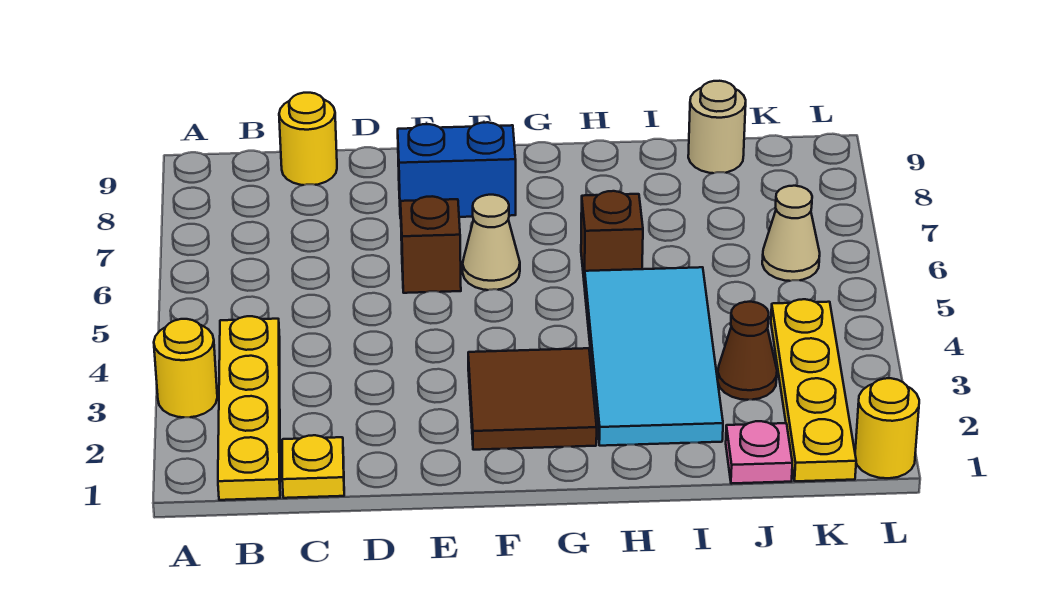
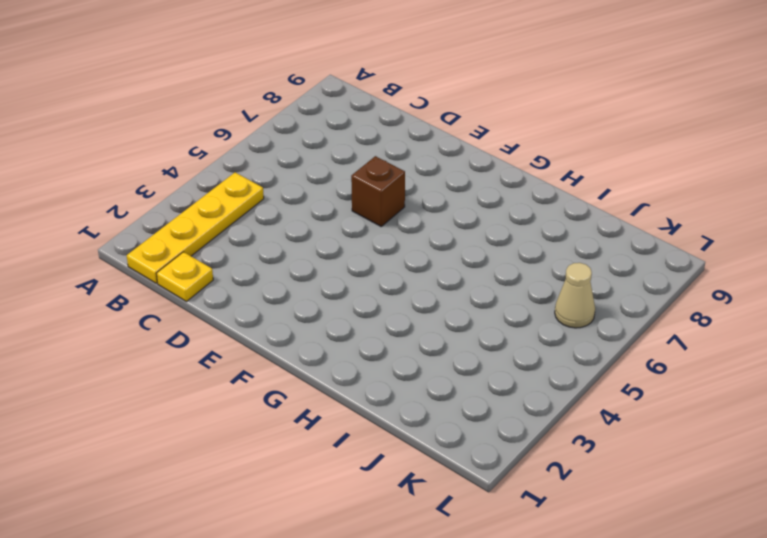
none -> yellow round brick A3 level 1
none -> yellow round brick C9 level 1
none -> blue brick E8:F8 level 1

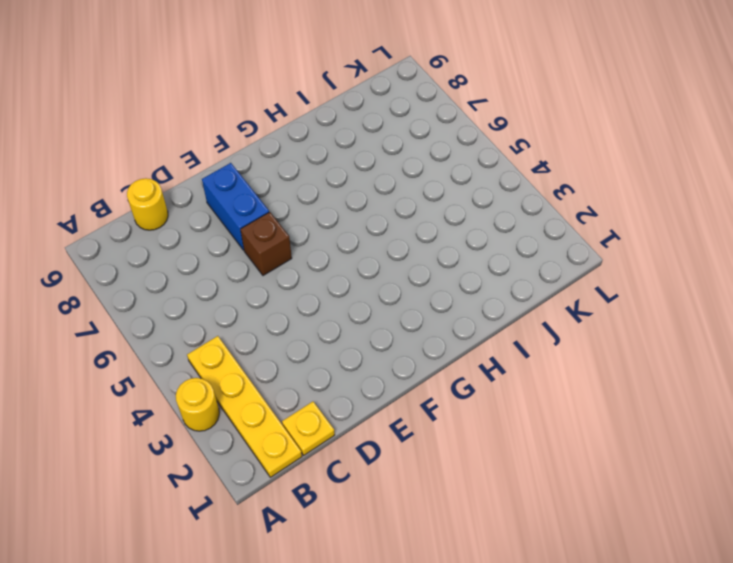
blue brick E7:E8 level 1 -> blue brick E8:F8 level 1
none -> brown tile F2:G3 level 1
none -> tan cone F6 level 1
none -> cyan tile H2:I5 level 1

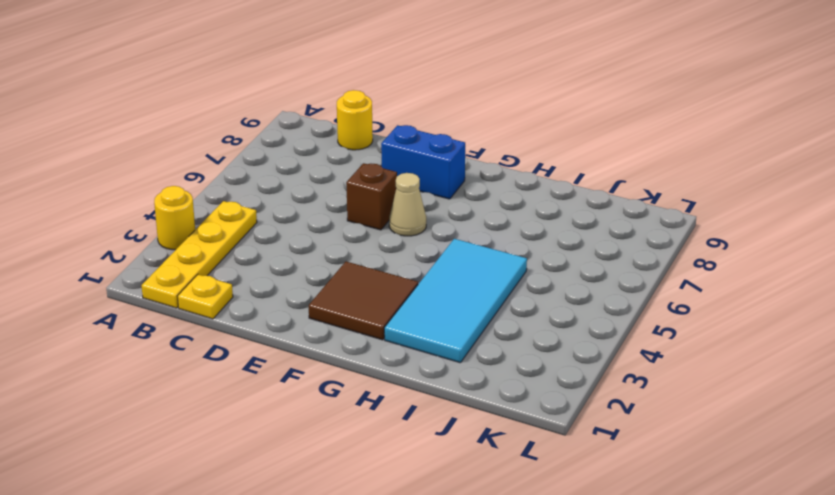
none -> brown brick H6 level 1
none -> pink plate J1 level 1
none -> brown cone J3 level 1

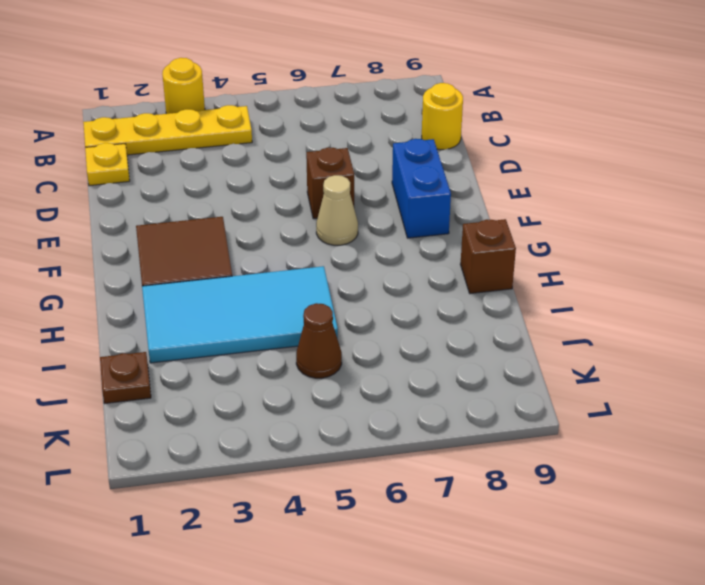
brown brick H9 level 1 -> brown brick H6 level 1
brown plate J1 level 1 -> pink plate J1 level 1
brown cone J5 level 1 -> brown cone J3 level 1
none -> tan round brick J9 level 1
none -> yellow plate K1:K4 level 1
none -> tan cone K6 level 1

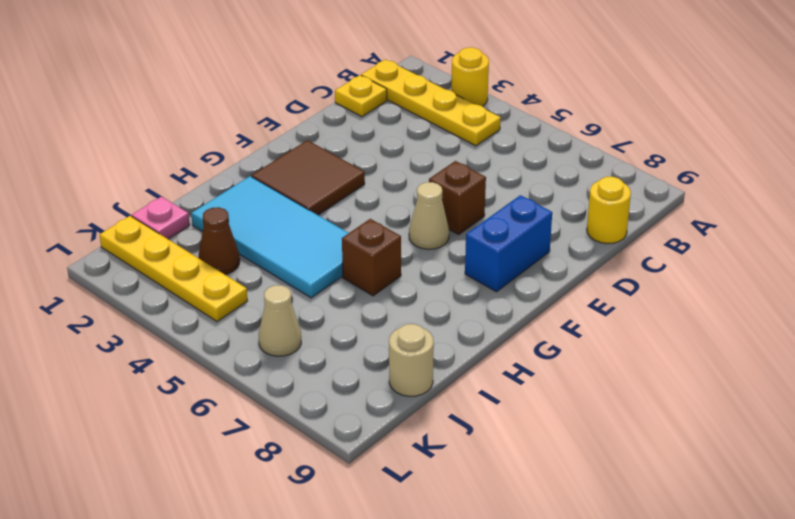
none -> yellow round brick L1 level 1

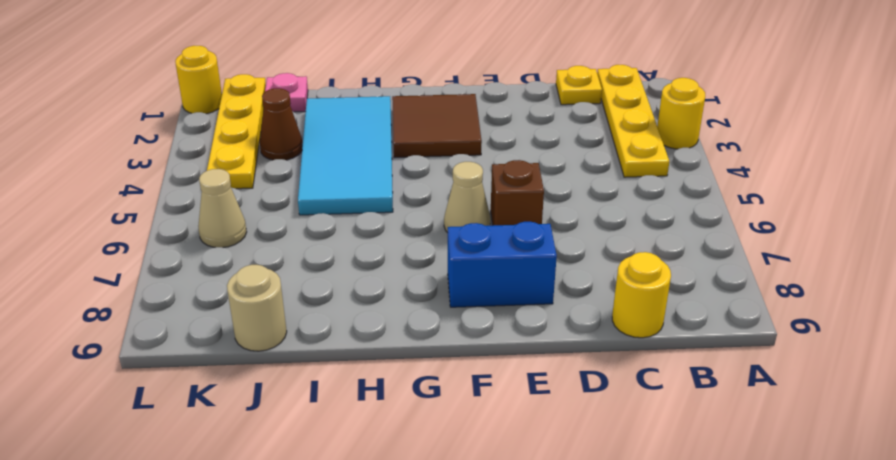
none -> brown brick H6 level 1

